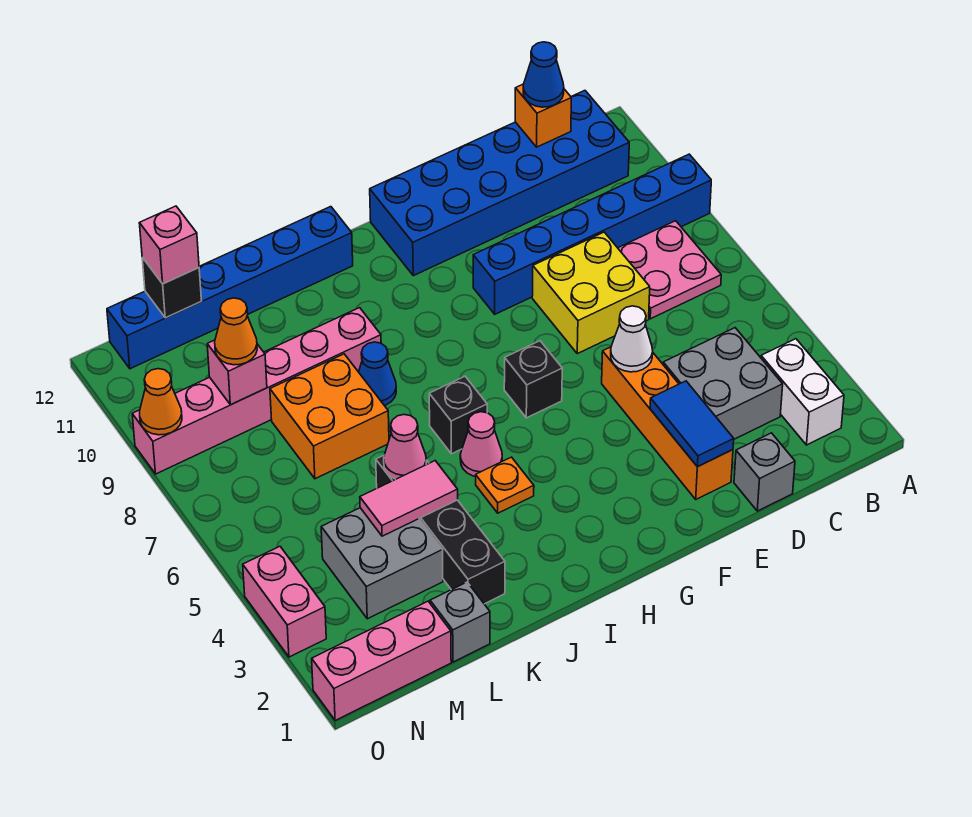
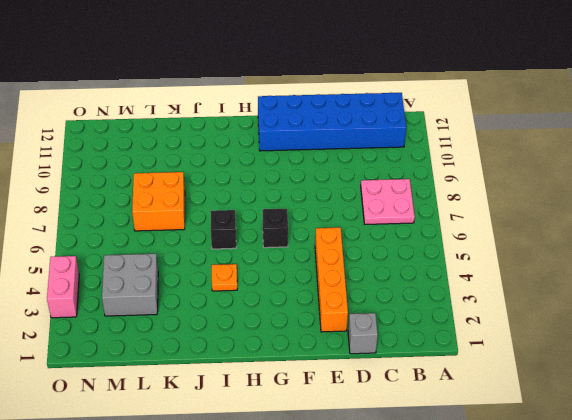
none -> blue brick A9:F9 level 1
none -> white brick B2:B3 level 1
none -> grey brick C3:D4 level 1
none -> yellow brick D7:E8 level 1

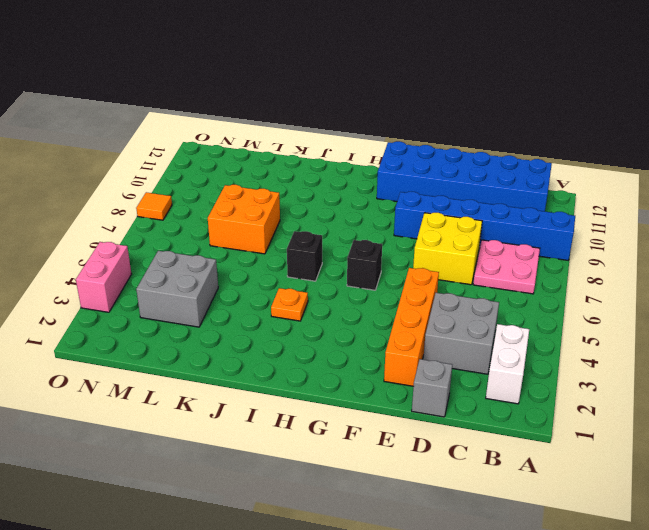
orange tile O8 level 1 -> none
none -> pink cone I5 level 1
none -> blue brick I12:N12 level 1
none -> blue cone J8 level 1
none -> pink brick J9:O9 level 1

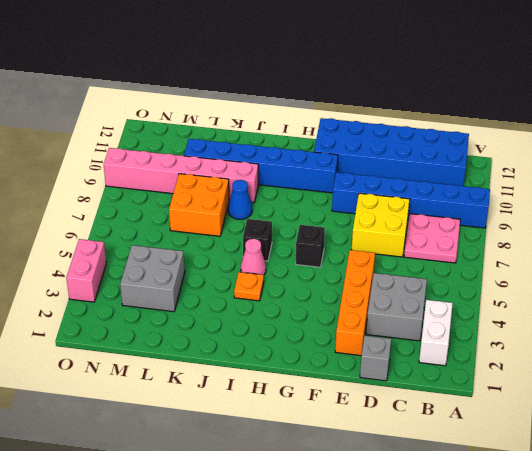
blue brick G10:L10 level 1 -> blue brick I12:N12 level 1
none -> black brick K2:K5 level 1
none -> grey brick L1 level 1
none -> pink brick M1:O1 level 1
none -> orange brick C12 level 2

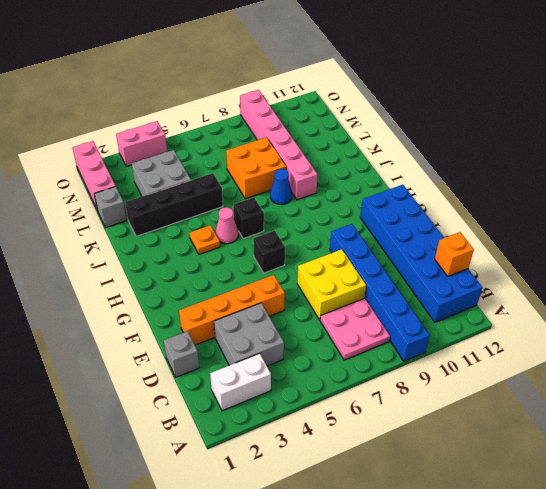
none -> blue brick I12:N12 level 1
none -> blue tile E2:E3 level 2
none -> white cone E5 level 2
none -> pink tile K4:L4 level 2

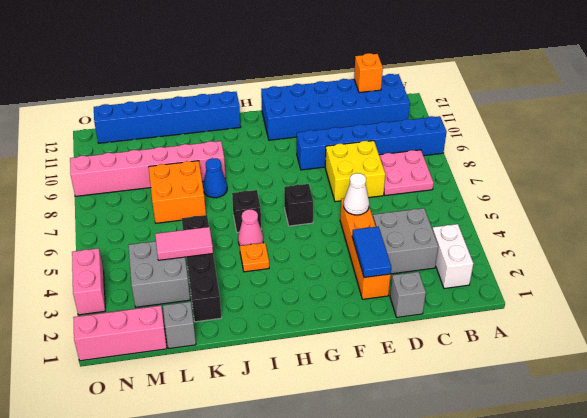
none -> pink cone K5 level 2
none -> pink brick M9 level 2
none -> black brick M12 level 2
none -> orange cone O9 level 2

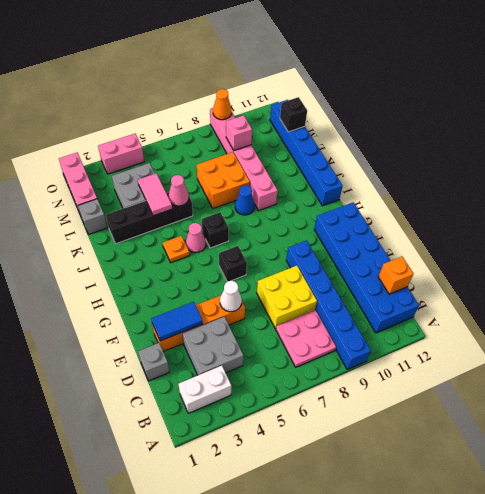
none -> blue cone C12 level 3
none -> orange cone M9 level 3
none -> pink brick M12 level 3

